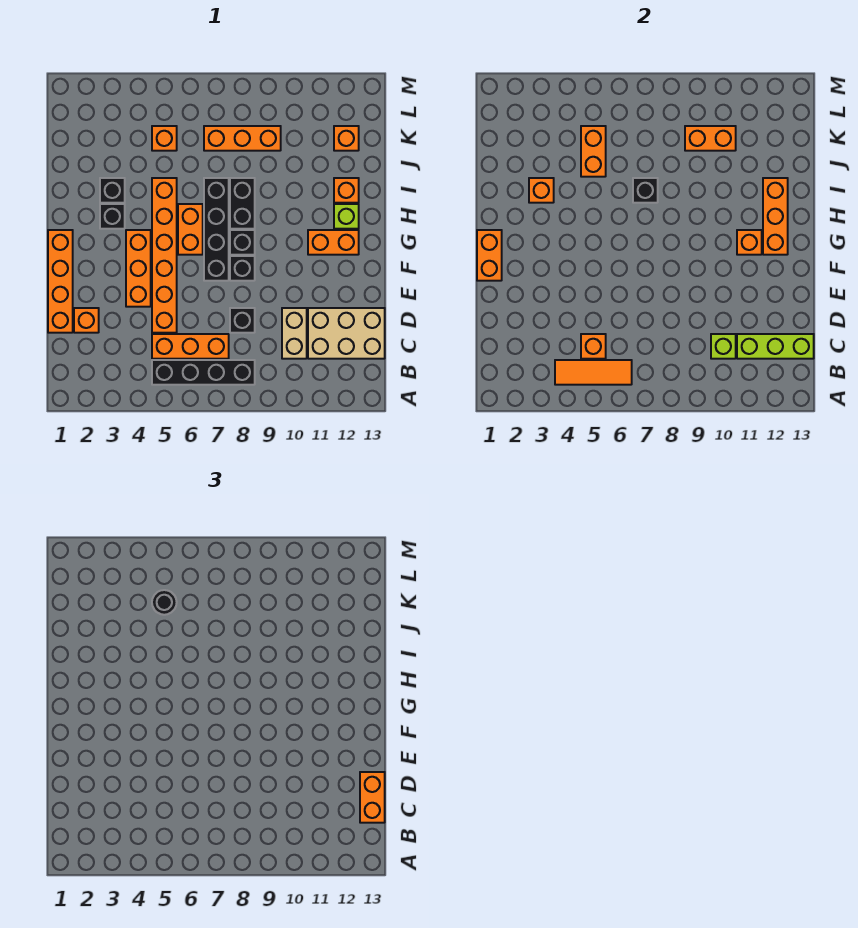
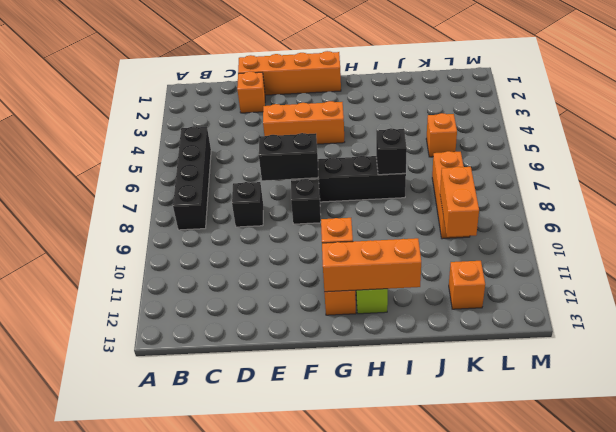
black brick E7:F7 level 2 -> black brick H8:I8 level 1
none -> orange brick C5:C7 level 1
none -> tan brick C10:D10 level 1
none -> tan brick C11:D13 level 1
none -> orange brick D5:I5 level 1

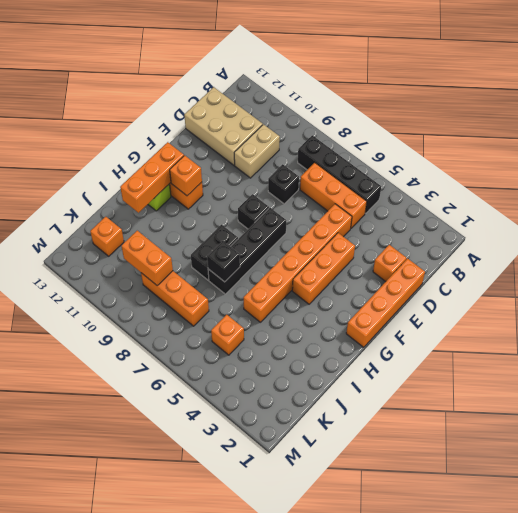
none -> orange brick G6:H6 level 1
none -> black brick G8 level 1
none -> black brick H3 level 1
none -> black brick I3 level 1

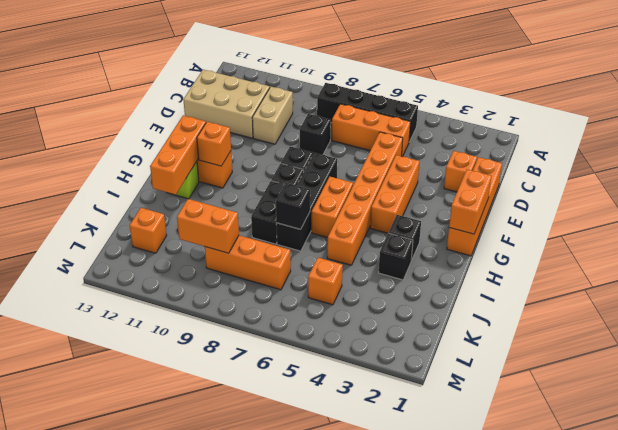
none -> orange brick I12 level 1
none -> orange tile B4:B6 level 2
none -> orange brick C5 level 2
none -> lime brick C10 level 2

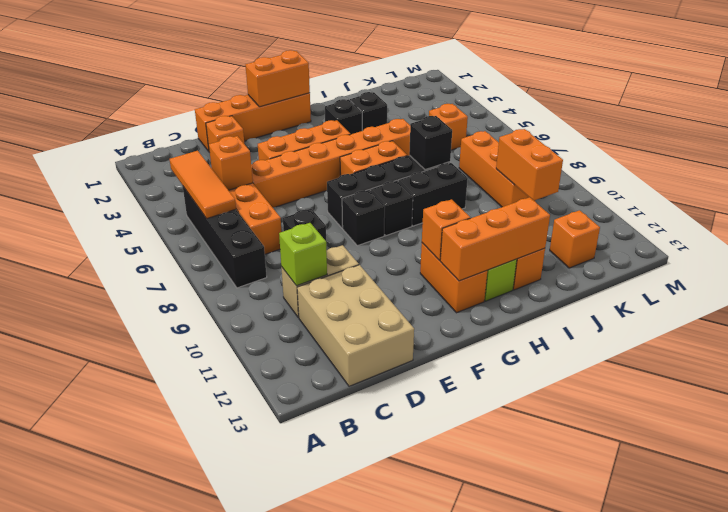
none -> lime brick C11:C13 level 2
none -> orange brick I3 level 2
none -> orange brick J5:K5 level 2
none -> orange brick C13:D13 level 3

